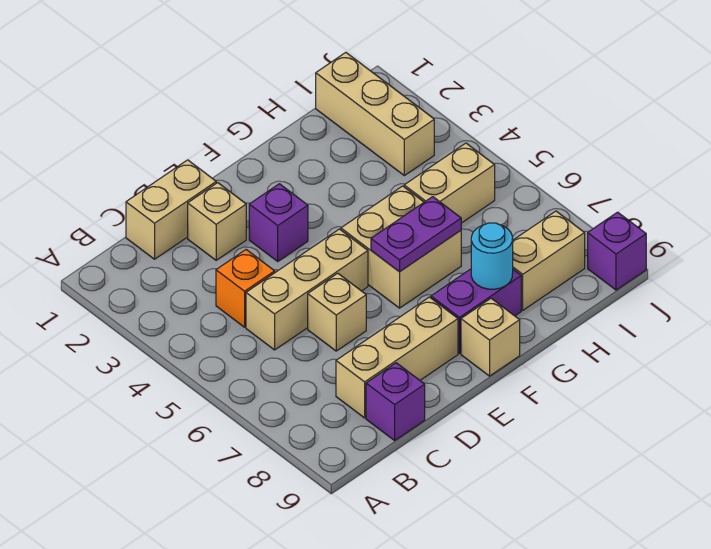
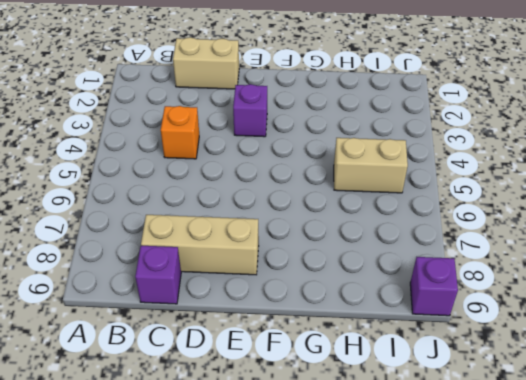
none -> tan brick C5:E5 level 1
none -> tan brick D2 level 1
none -> tan brick D6 level 1

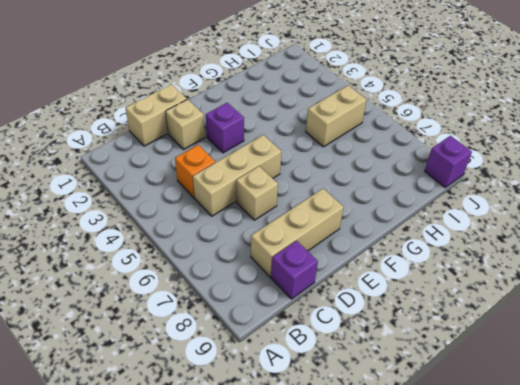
none -> tan brick F5:G6 level 1
none -> purple brick F8:G8 level 1
none -> tan brick F9 level 1

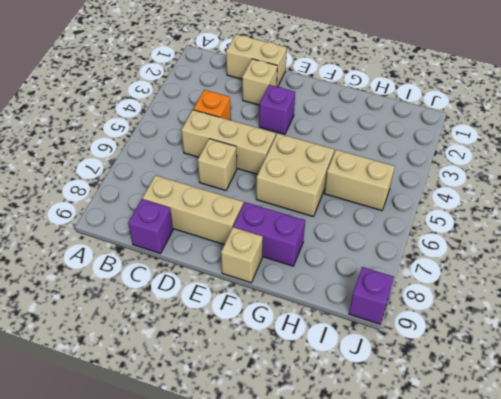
none -> tan brick H8:I8 level 1
none -> tan brick I1:I3 level 1
none -> purple plate F6:G6 level 2

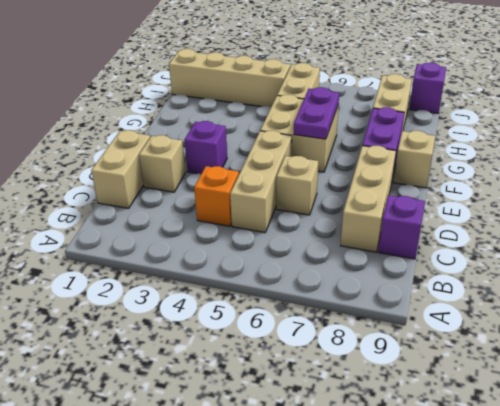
tan brick I1:I4 level 1 -> tan brick I1:I3 level 1
none -> cyan round brick G8 level 2

